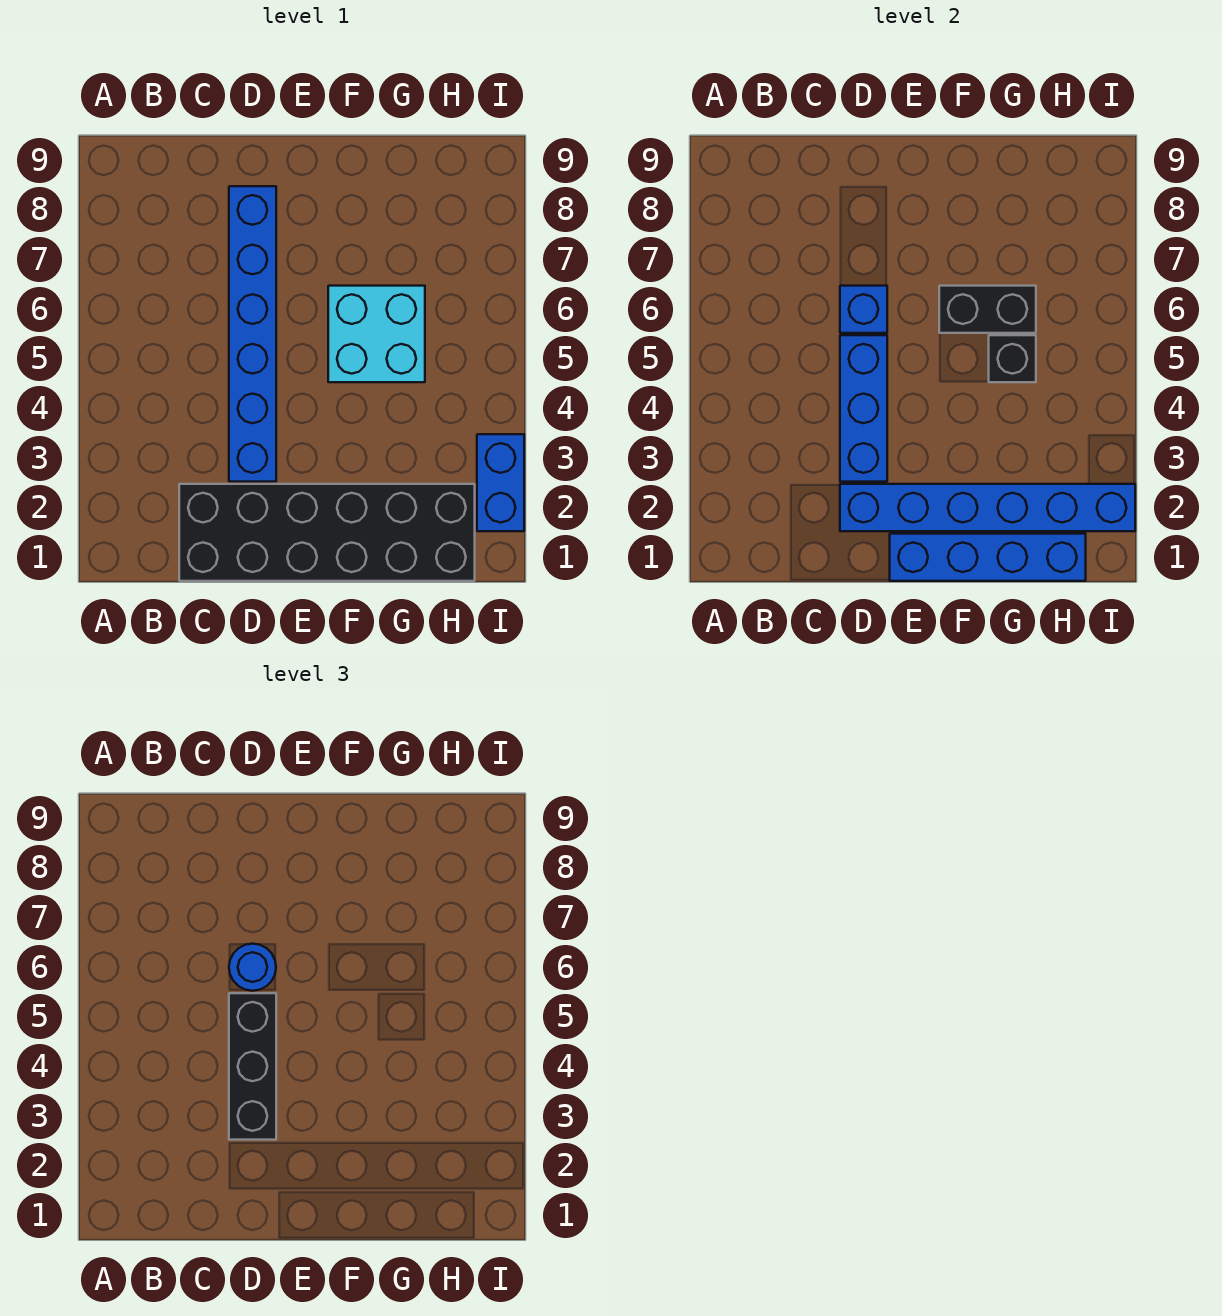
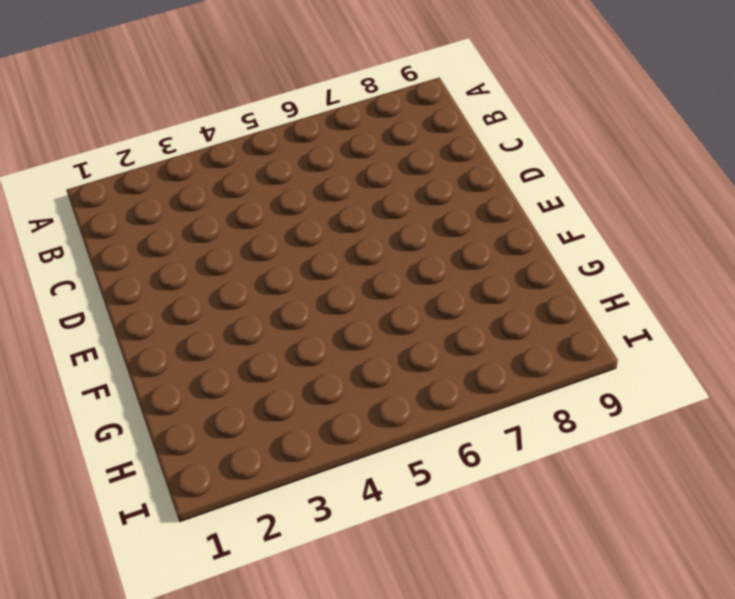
none -> black brick C1:H2 level 1
none -> blue brick D3:D8 level 1
none -> cyan brick F5:G6 level 1

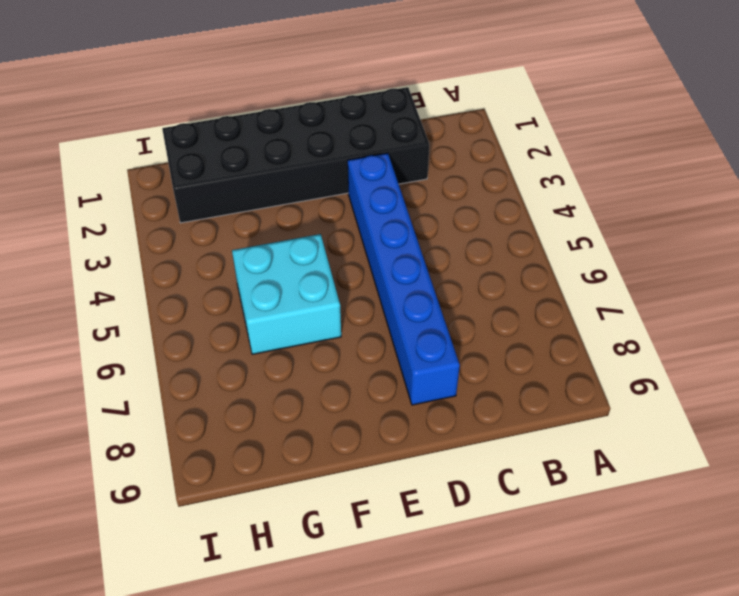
none -> blue brick I2:I3 level 1
none -> blue brick D2:I2 level 2
none -> blue brick D3:D5 level 2

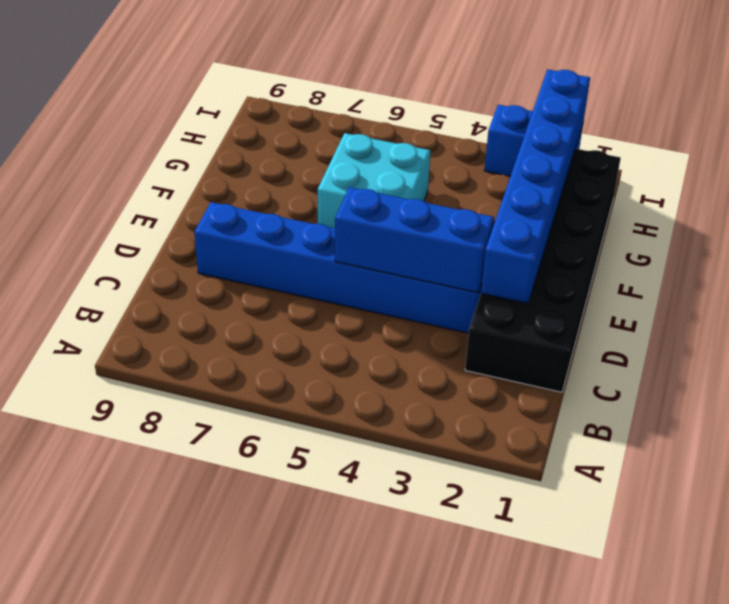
none -> blue brick D6 level 2
none -> blue brick E1:H1 level 2
none -> black brick F6:G6 level 2

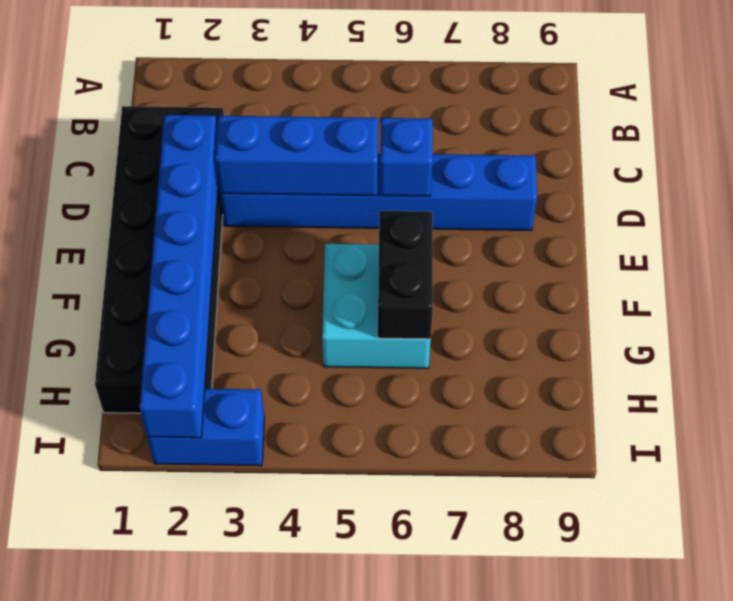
none -> blue brick E1:H1 level 2
none -> black brick G5 level 2
none -> black brick D3:D5 level 3

